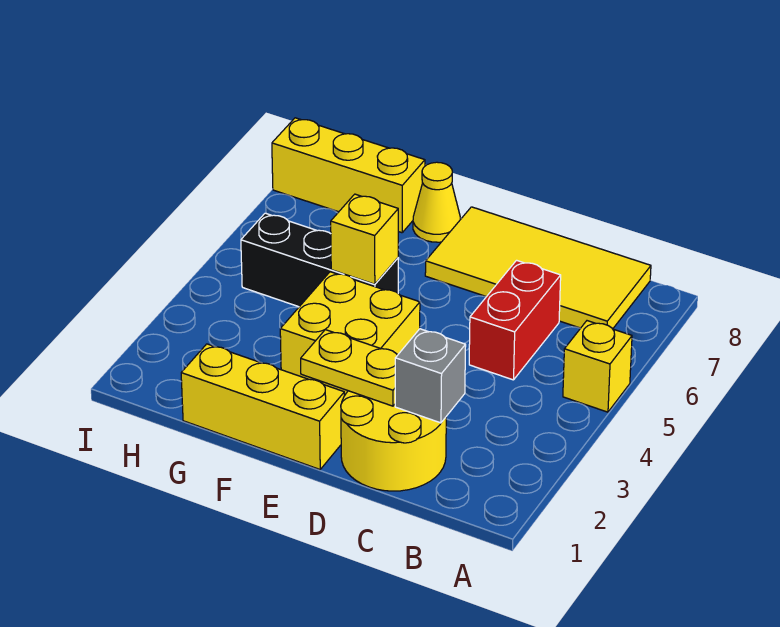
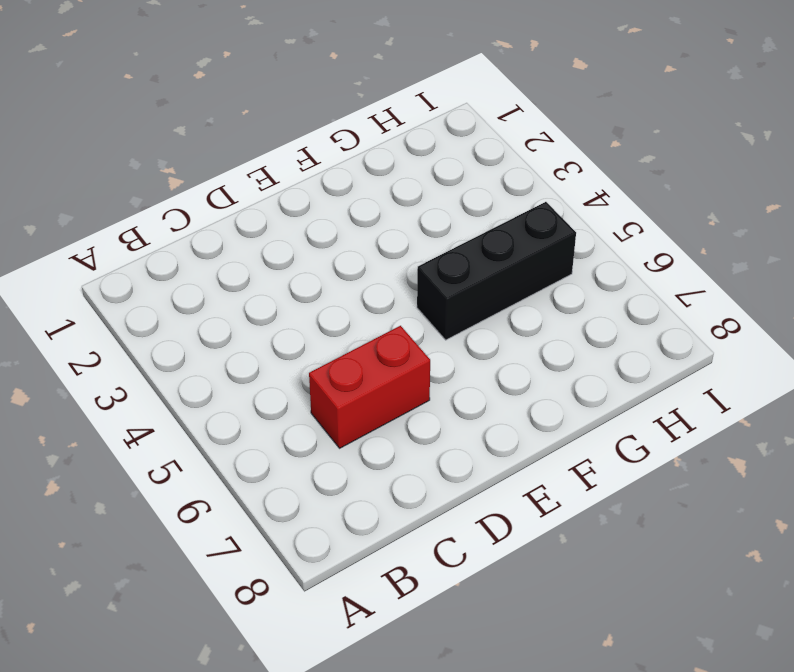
red brick C6:D6 level 1 -> red brick C5:C6 level 1
none -> yellow brick A5 level 1
none -> yellow tile B7:E8 level 1
none -> yellow round brick C1:D2 level 1

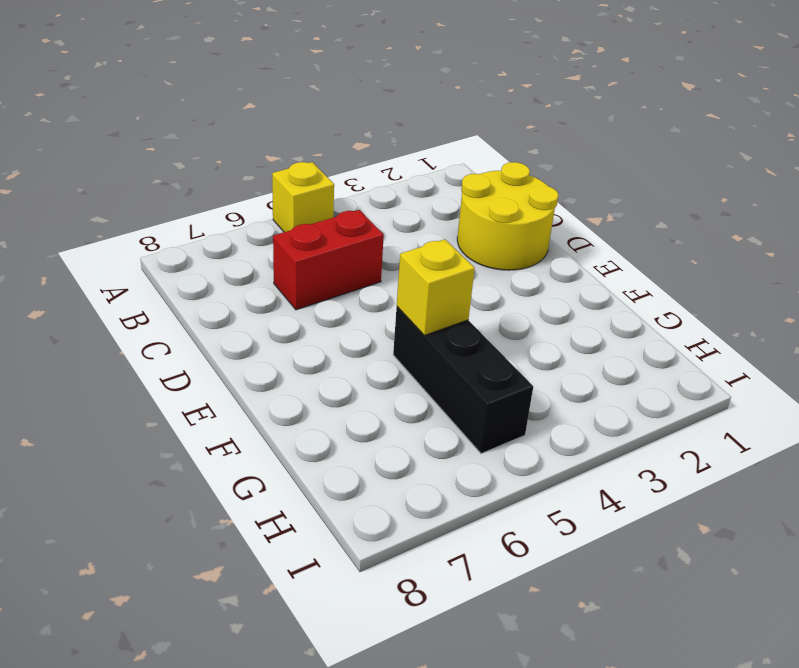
none -> yellow tile B7:E8 level 1
none -> yellow brick E1:G1 level 1
none -> yellow brick E3:F4 level 1

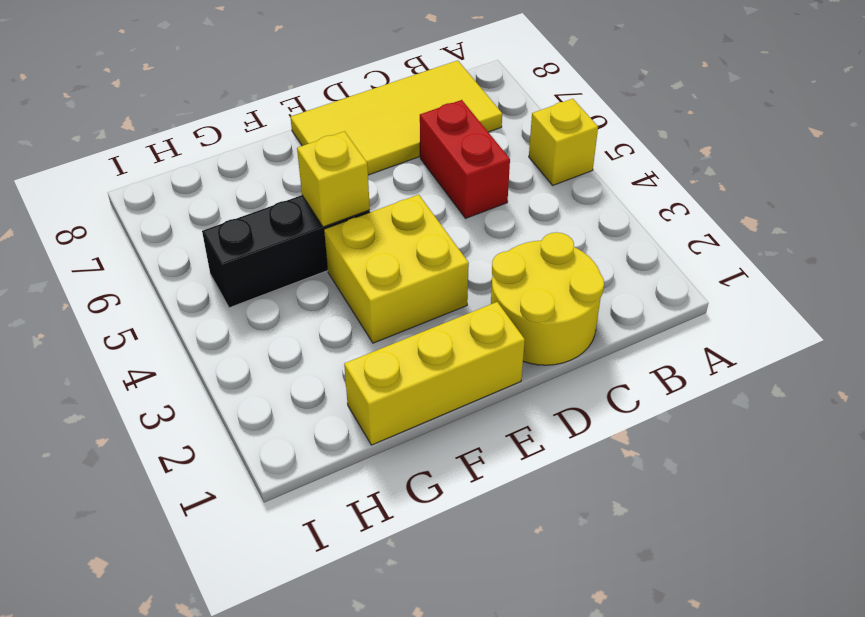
none -> yellow cone F8 level 1
none -> yellow brick G8:I8 level 1
none -> grey brick C2 level 2

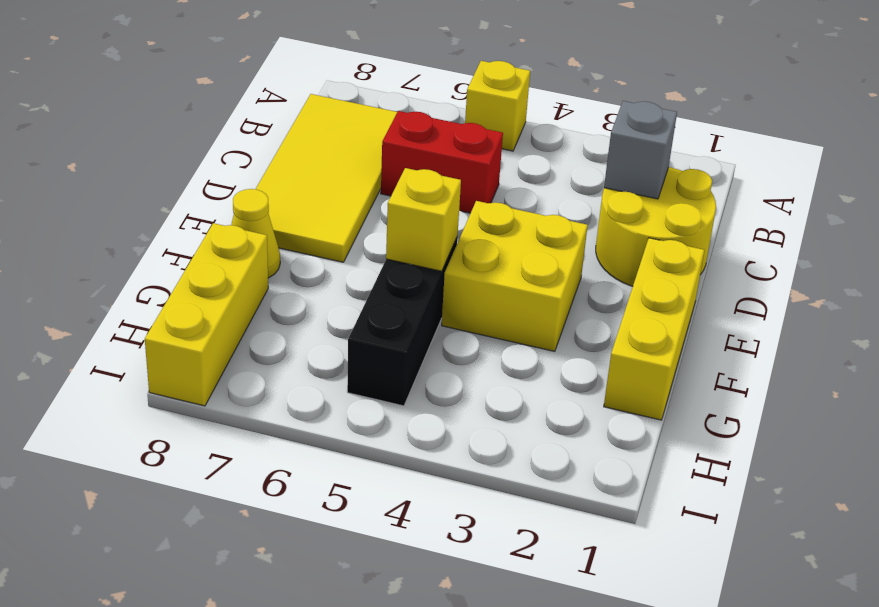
none -> yellow plate D2:E2 level 2

